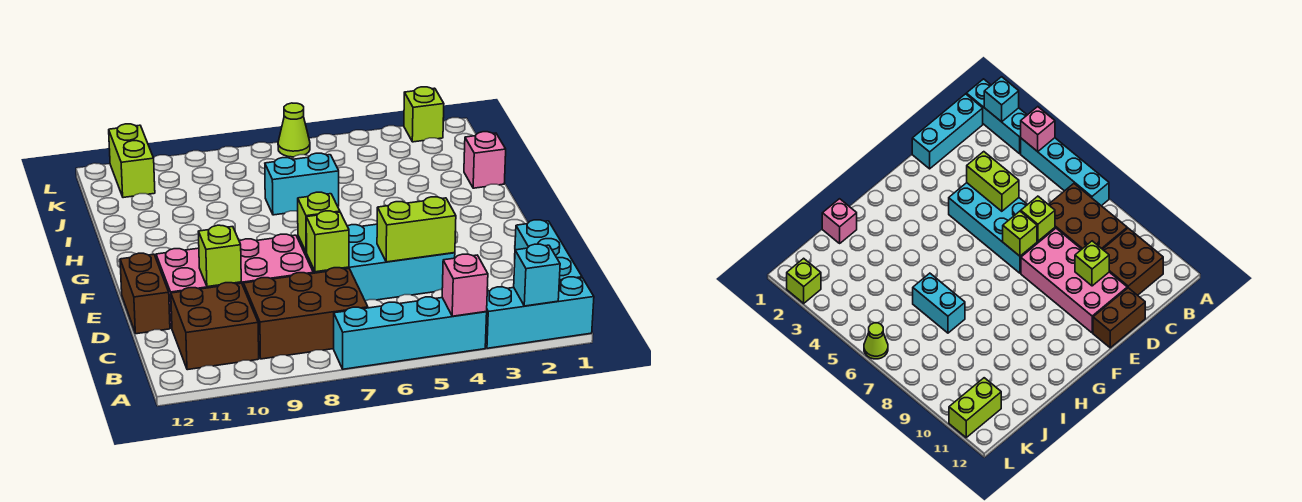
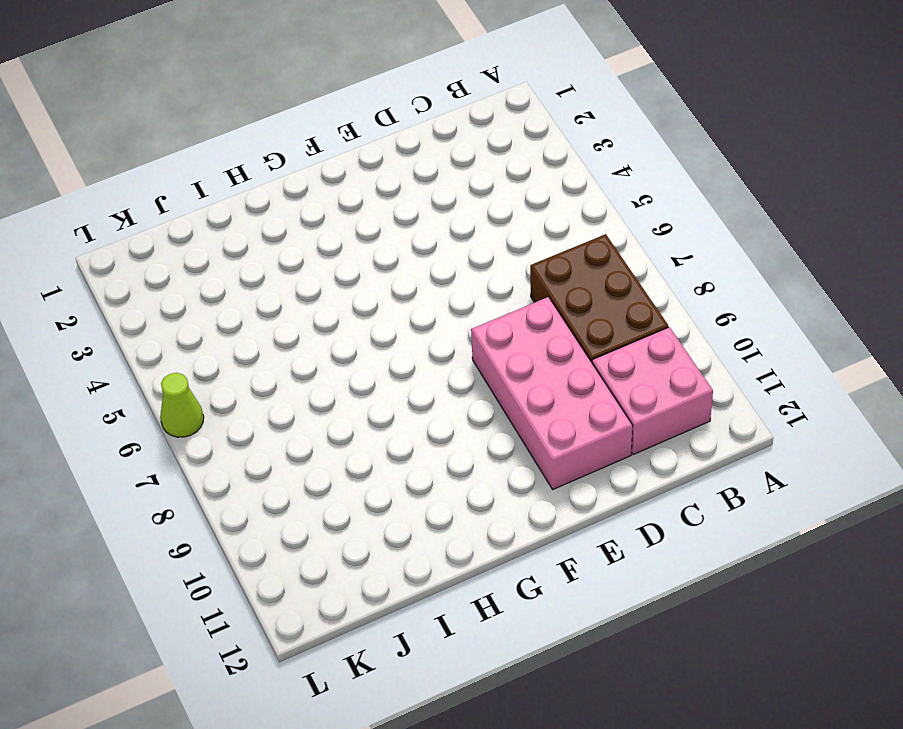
pink brick B10:C11 level 1 -> brown brick B10:C11 level 1
none -> cyan brick A1:A3 level 1
none -> cyan brick A4:A7 level 1
none -> cyan brick B1:D1 level 1

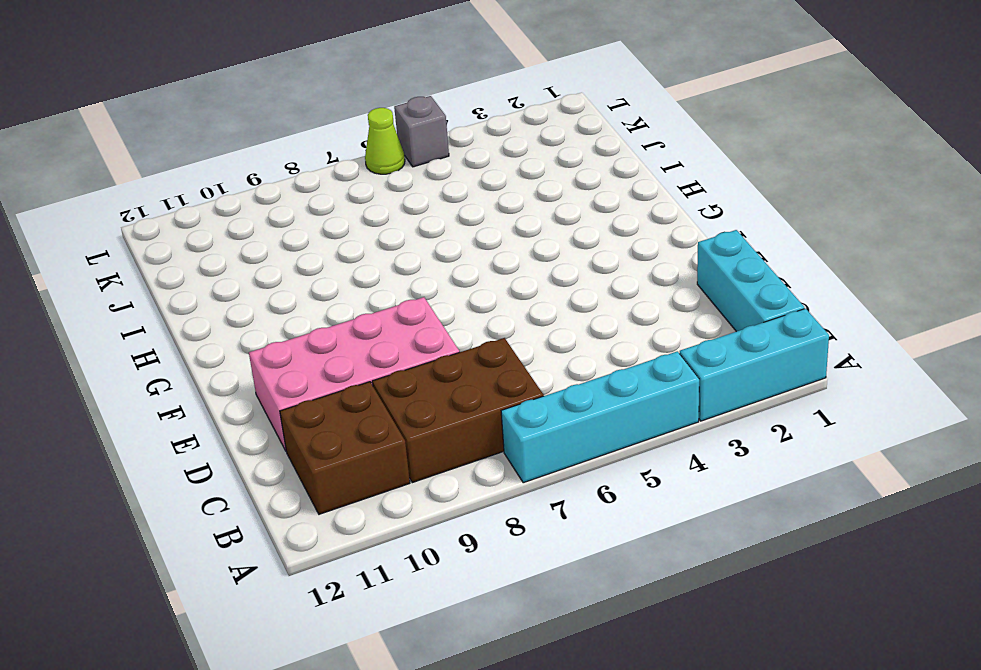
grey brick L5 level 1 -> none
none -> cyan brick D4:E7 level 1
none -> brown brick D12:E12 level 1
none -> pink brick I1 level 1

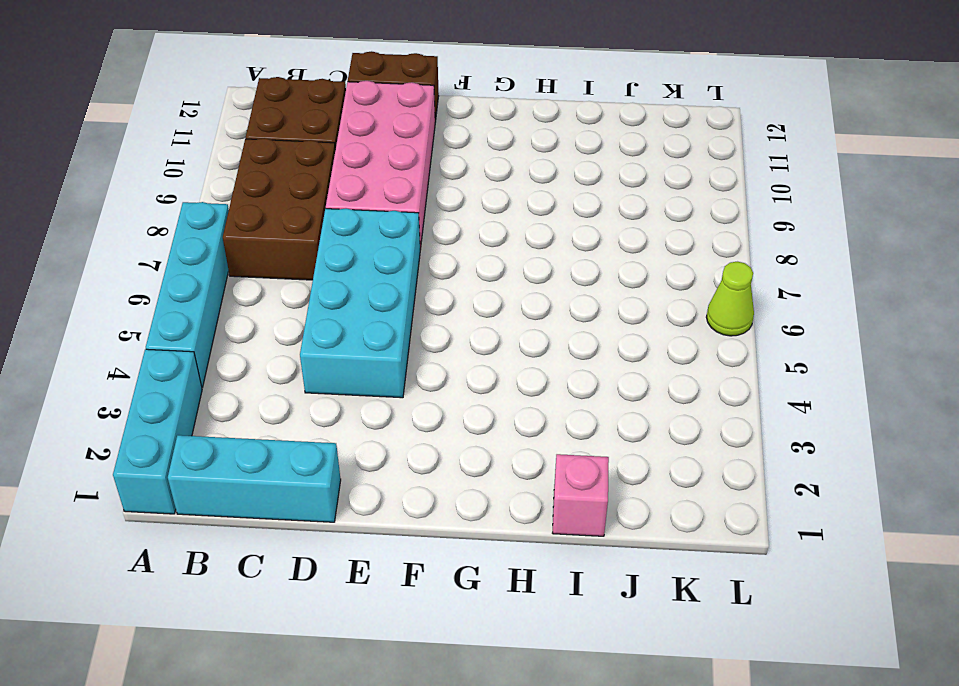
none -> cyan brick I6:I7 level 1
none -> lime brick K11:L11 level 1
none -> lime brick L2 level 1

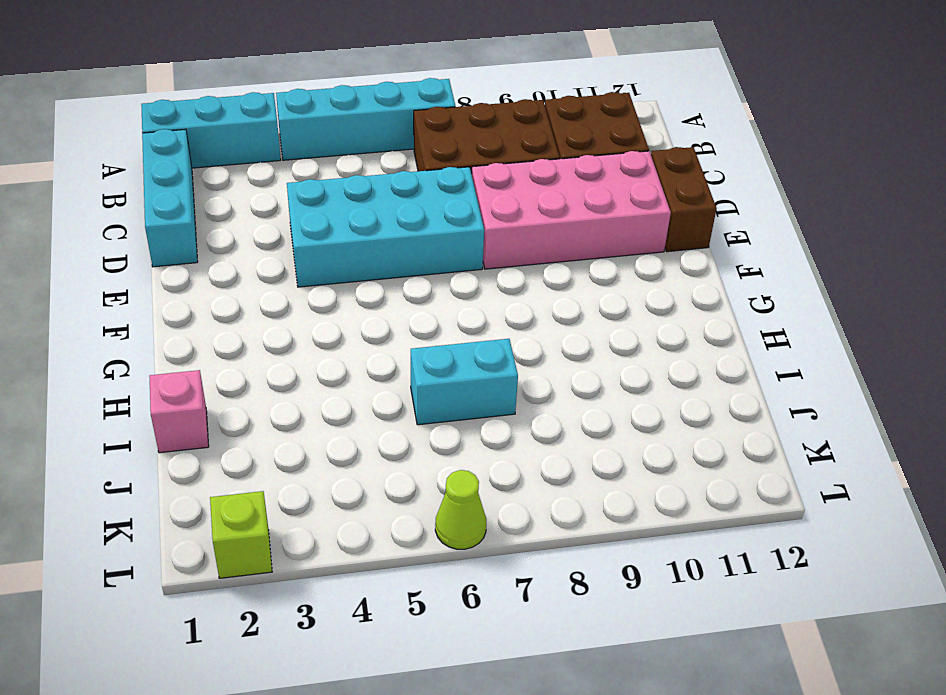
none -> lime brick K11:L11 level 1
none -> cyan brick A2 level 2
none -> pink brick A4 level 2

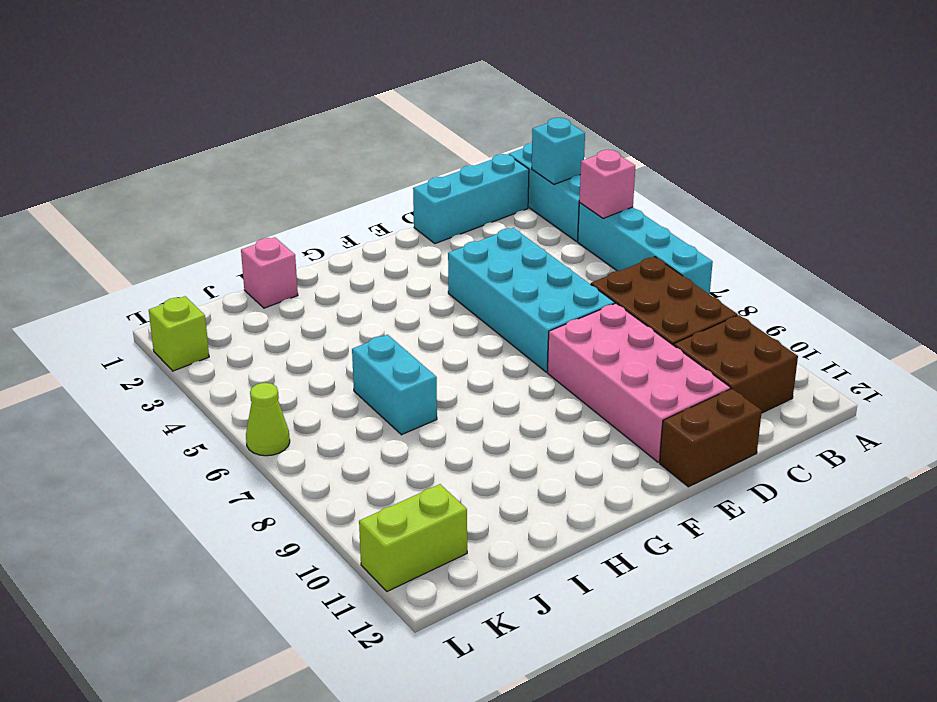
none -> lime brick D4:D5 level 2
none -> lime brick D7 level 2
none -> lime brick D10 level 2

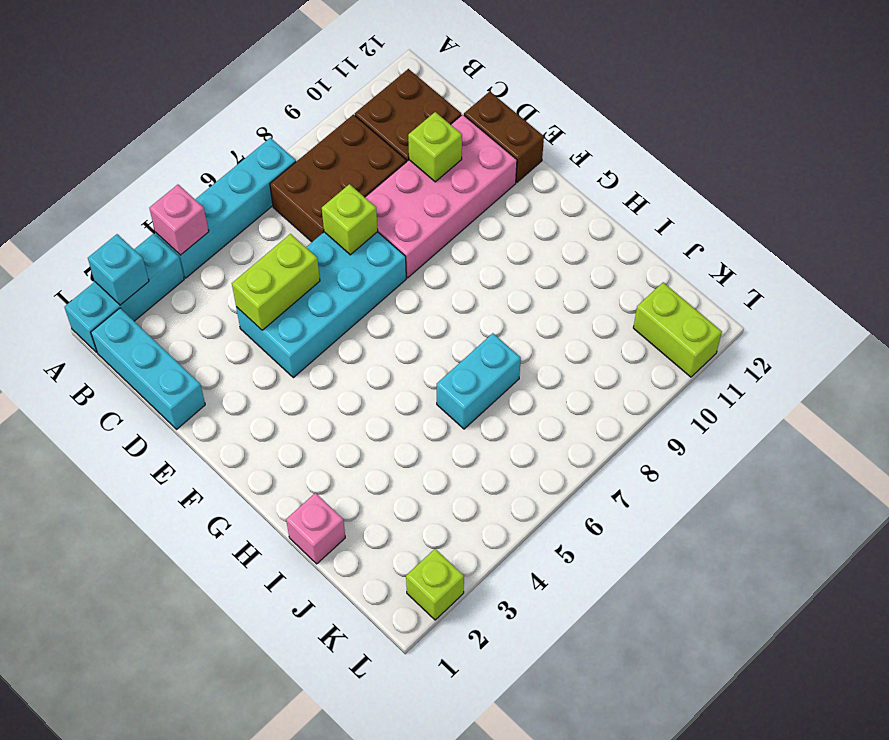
none -> lime cone L6 level 1
none -> lime brick E7 level 2

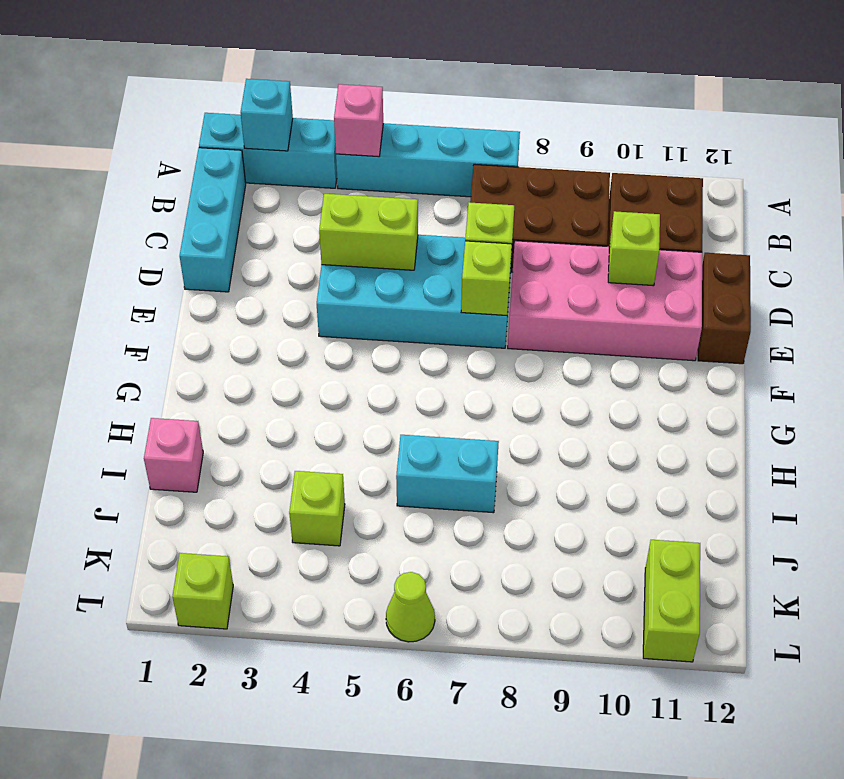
lime brick J4 level 1 -> none

